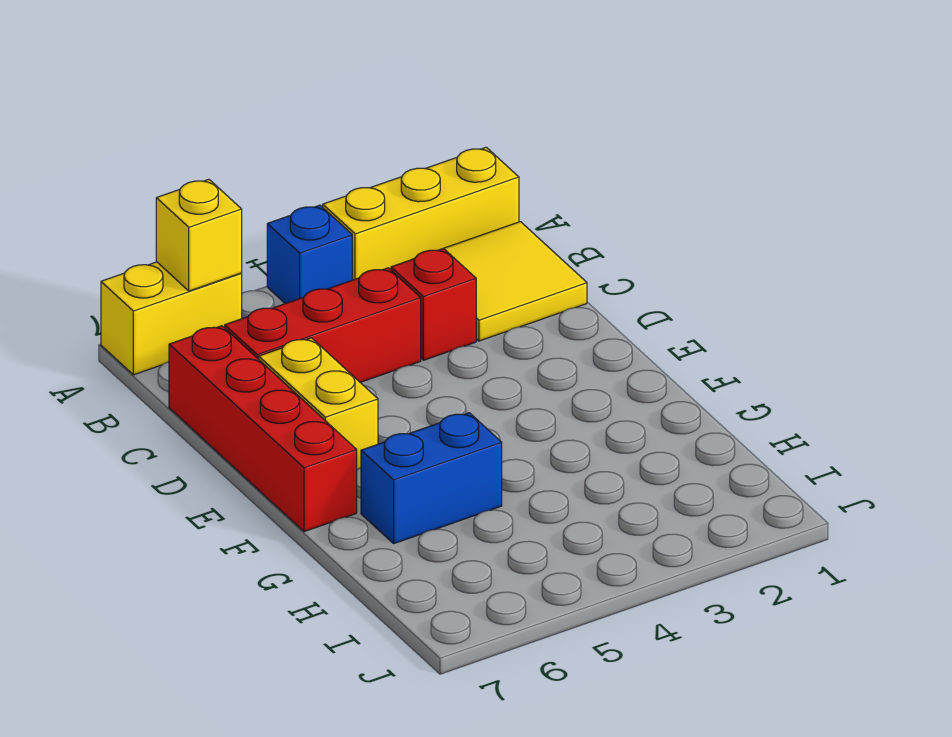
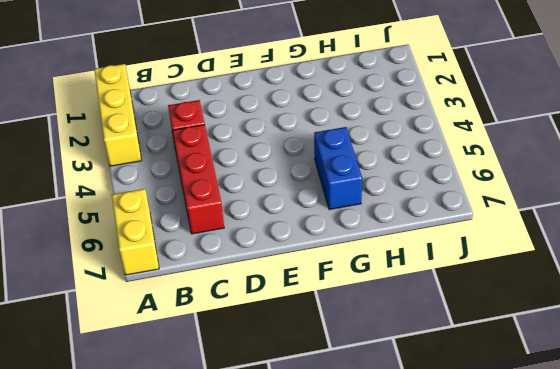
none -> blue brick A4 level 1
none -> yellow tile B1:C2 level 1

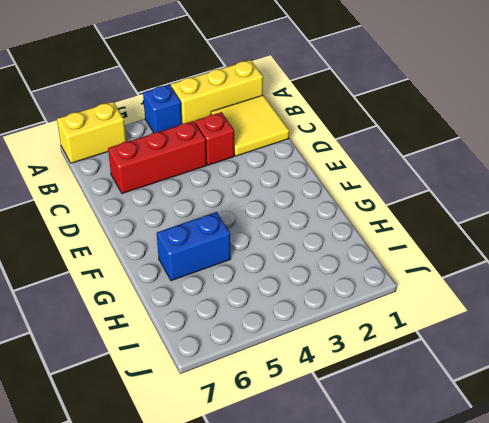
none -> red brick C7:F7 level 1
none -> yellow brick D6:E6 level 1

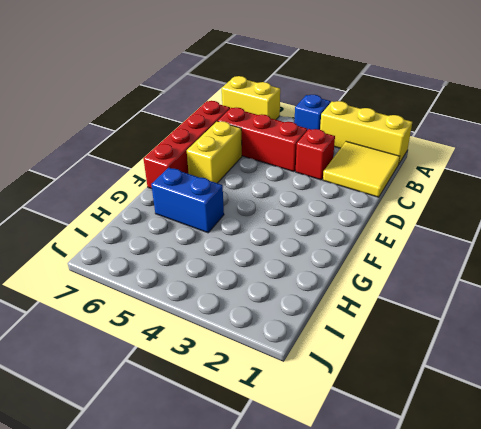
none -> yellow brick A6 level 2

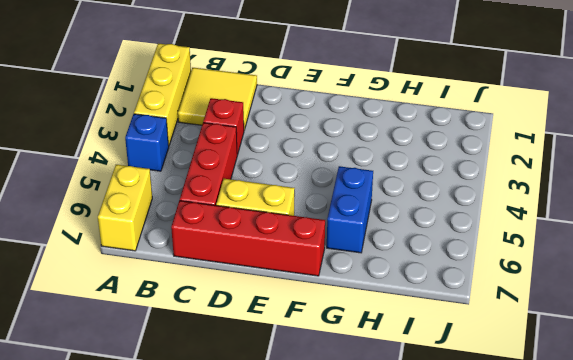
none -> yellow brick A6 level 2

